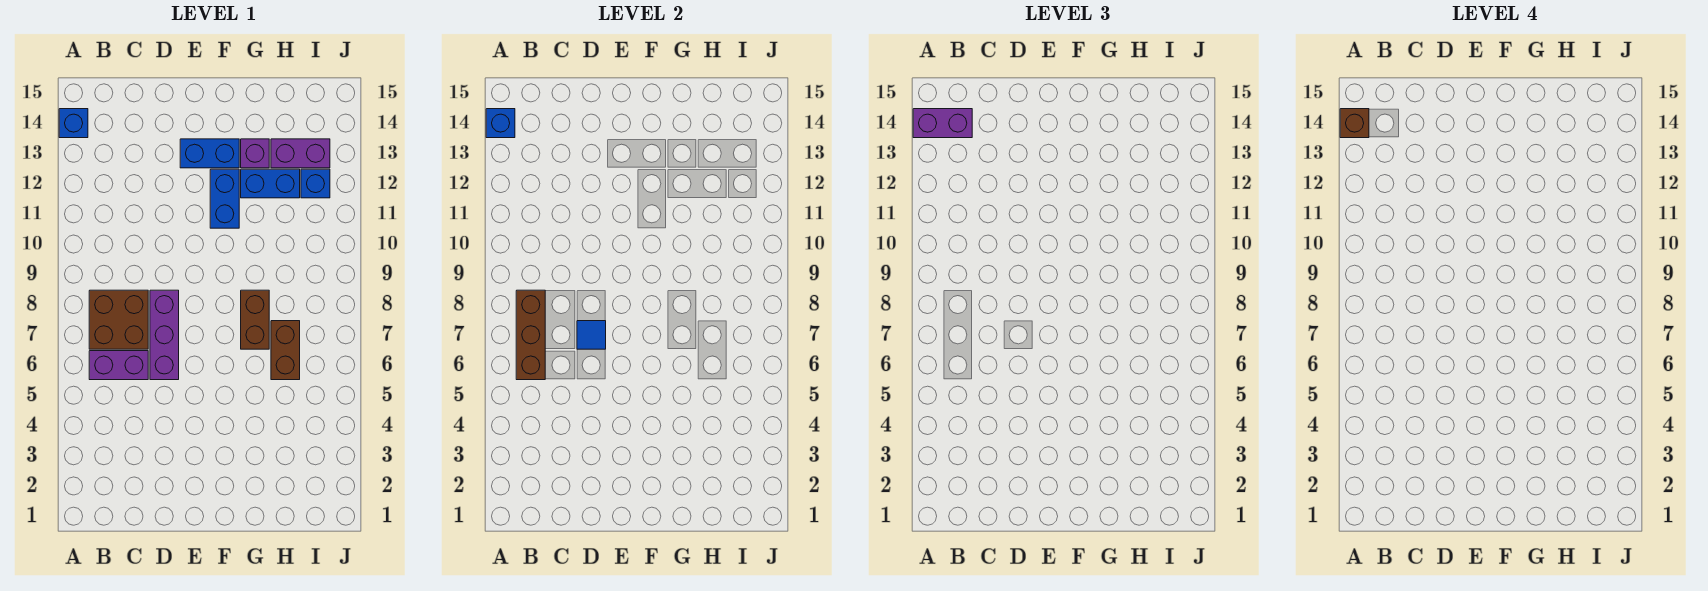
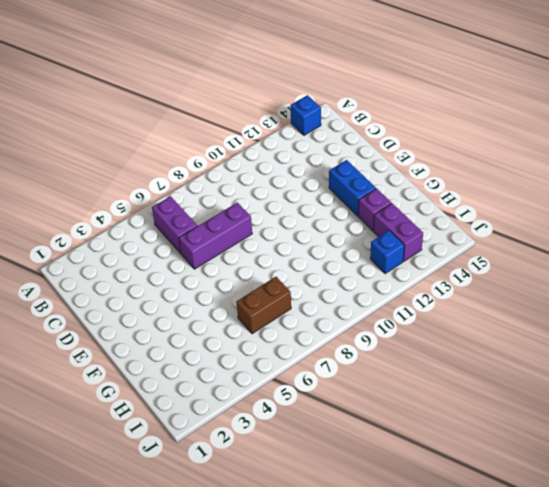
none -> brown brick B7:C8 level 1
none -> blue brick F11:F12 level 1
none -> brown brick G7:G8 level 1

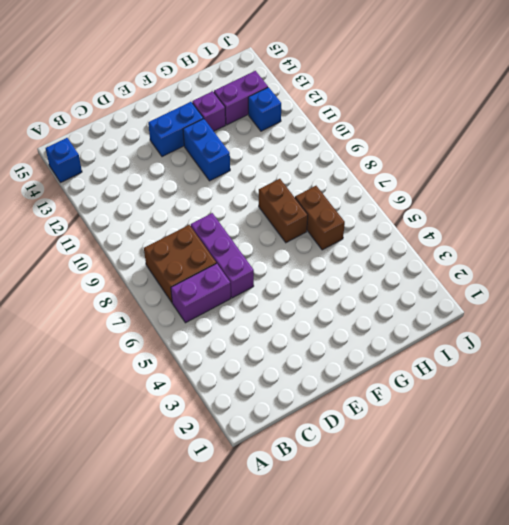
none -> blue brick G12:H12 level 1
none -> blue brick A14 level 2
none -> brown brick B6:B8 level 2

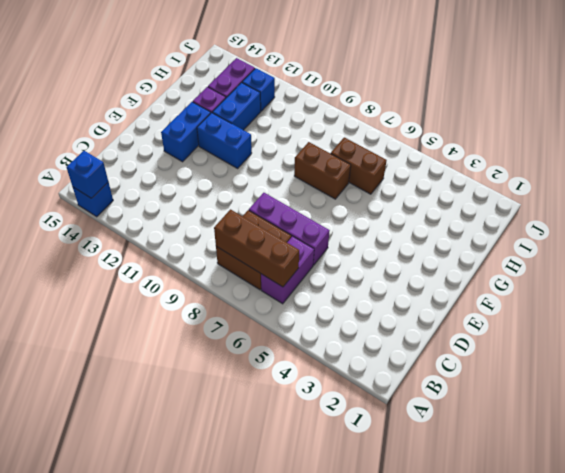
none -> blue tile D7 level 2
none -> purple brick A14:B14 level 3
none -> brown brick A14 level 4

